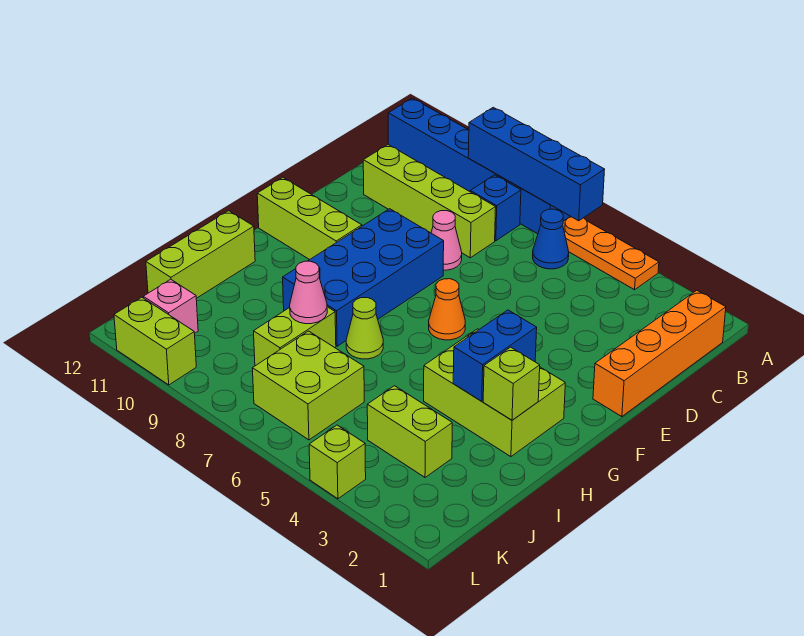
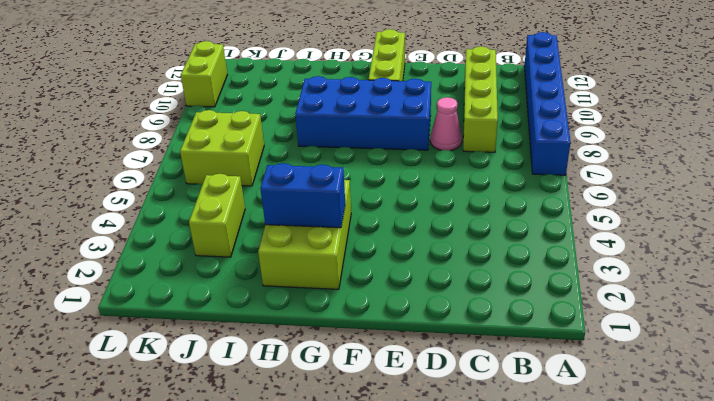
none -> orange plate A4:A6 level 1
none -> orange brick B1:E1 level 1
none -> blue cone B6 level 1

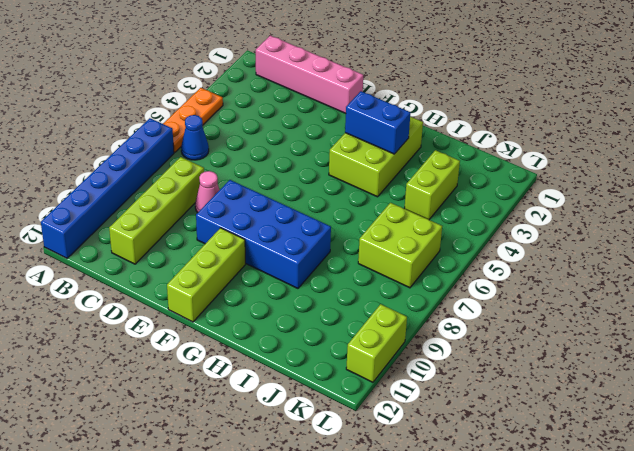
pink brick B1:E1 level 1 -> orange brick B1:E1 level 1
none -> blue brick B8 level 1
none -> orange cone F6 level 1
none -> lime cone H7 level 1

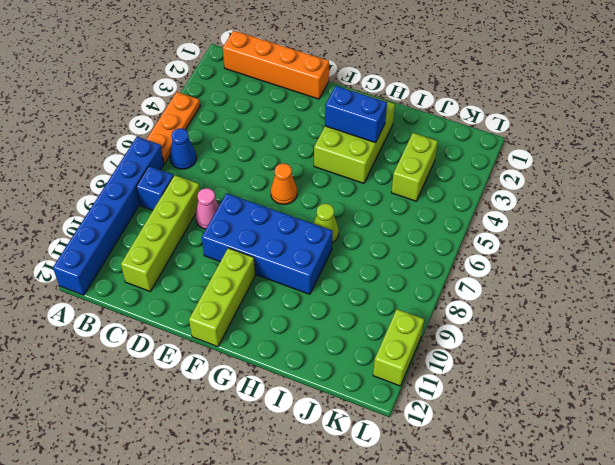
none -> lime brick H12:J12 level 1
none -> lime brick I8:J8 level 1
none -> lime brick J6:K7 level 1

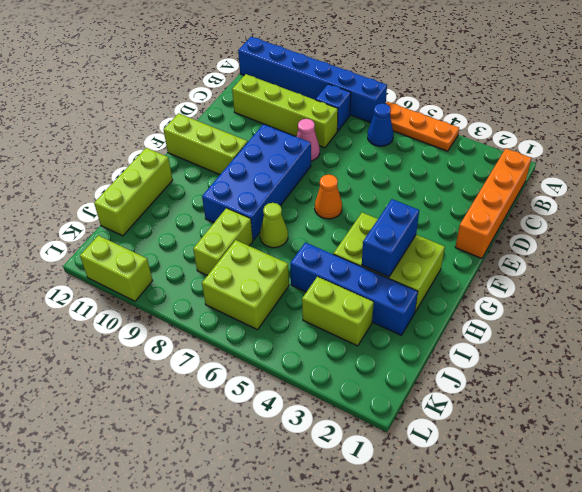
blue brick I2:I5 level 1 -> blue brick A6:A9 level 2
none -> pink brick K11 level 1
none -> lime brick L4 level 1
none -> lime brick H2 level 2

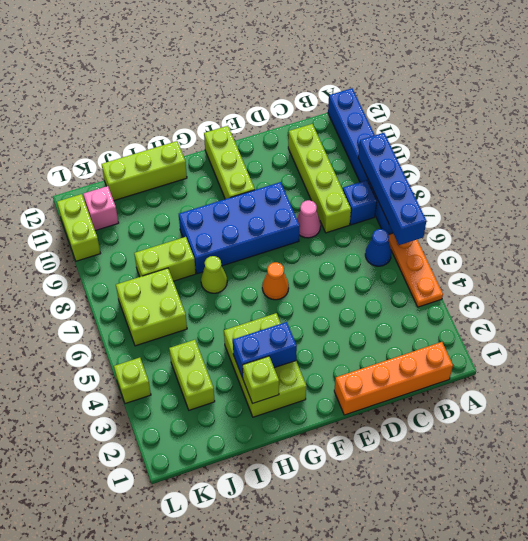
none -> pink cone I8 level 2

